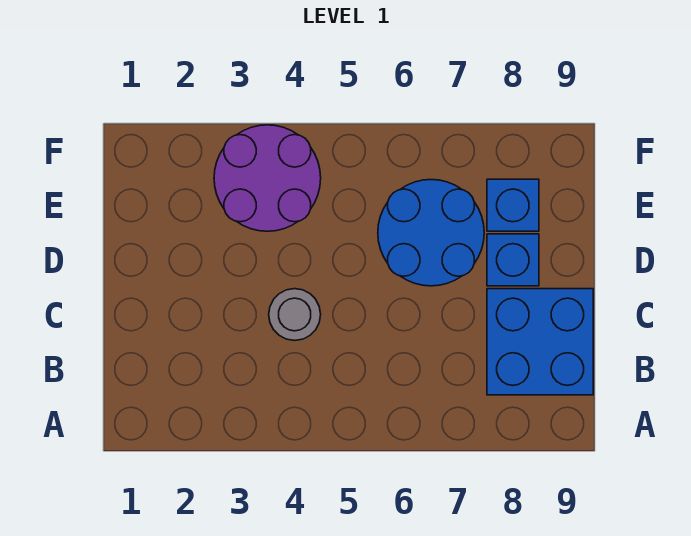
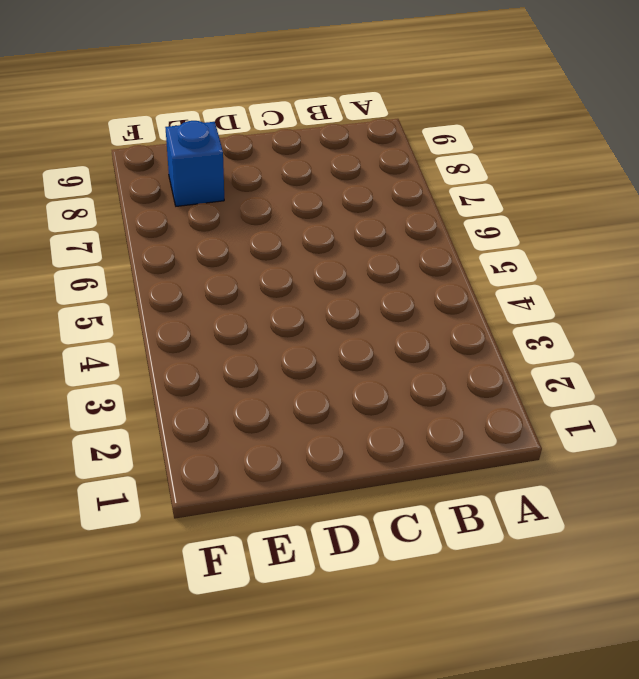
none -> blue brick B8:C9 level 1
none -> grey round brick C4 level 1

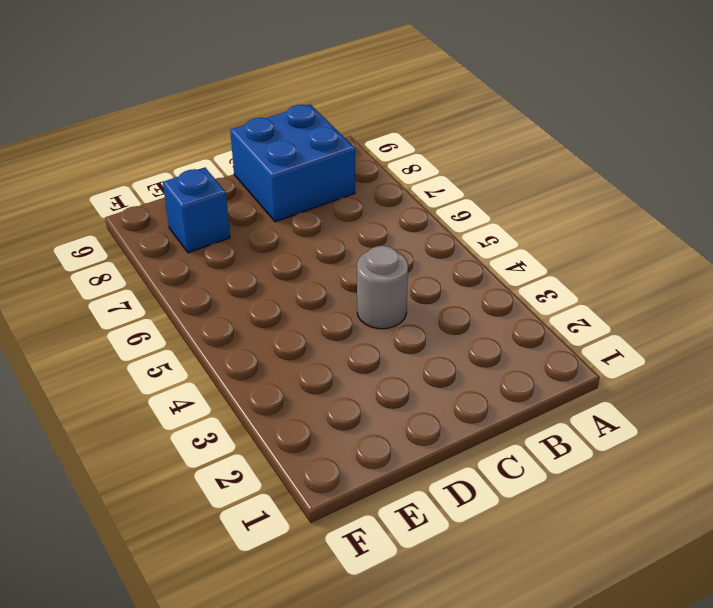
none -> blue round brick D6:E7 level 1
none -> blue brick D8 level 1

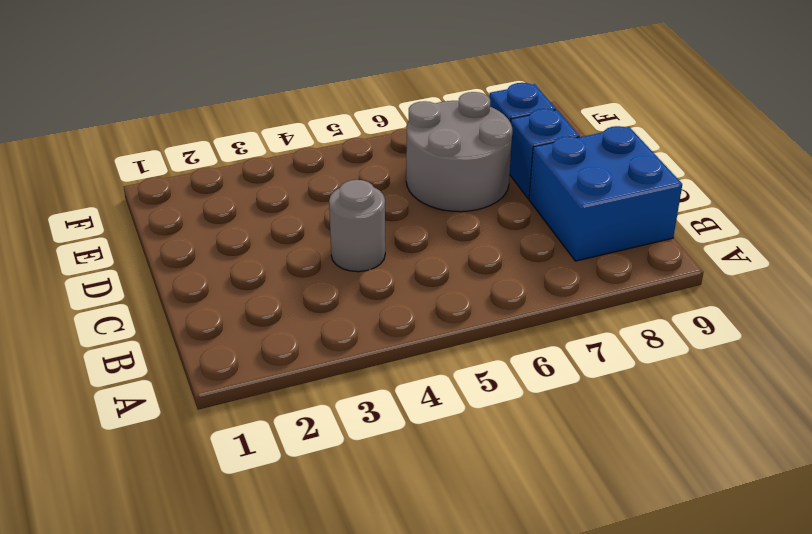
grey round brick D6:E7 level 1 -> blue round brick D6:E7 level 1
none -> purple round brick E3:F4 level 1

